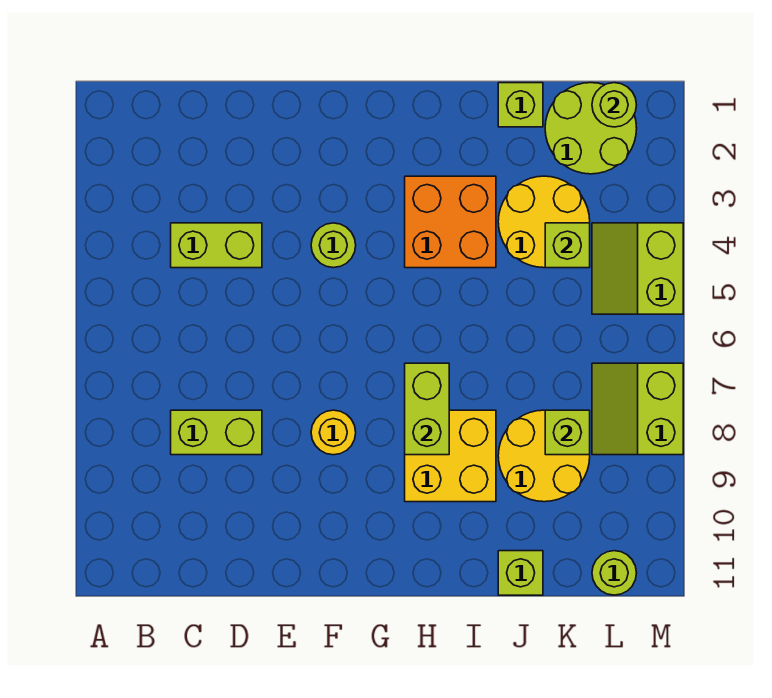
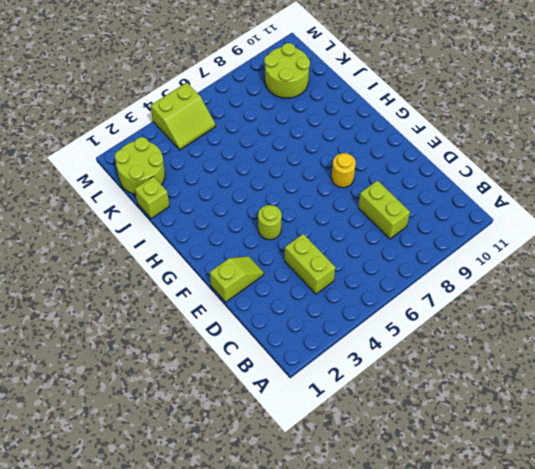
lime slope E1:E2 level 1 top 1 -> none
lime round brick K9:L10 level 1 -> yellow round brick J8:K9 level 1
none -> orange brick H3:I4 level 1
none -> yellow brick H8:I9 level 1
none -> yellow round brick J3:K4 level 1

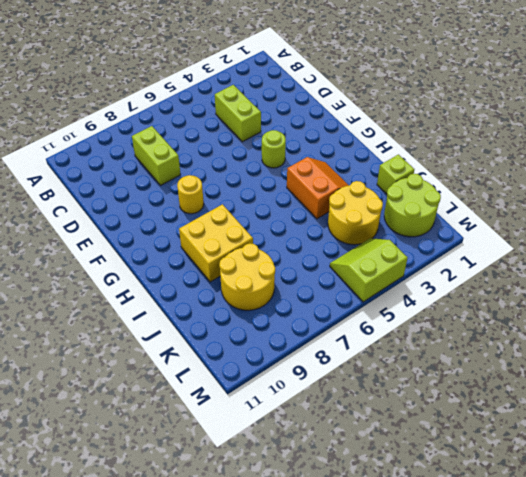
orange slope H3:I4 level 1 top 4 -> orange brick H3:I4 level 1
none -> lime brick J11 level 1
none -> lime slope L7:M8 level 1 top M
none -> lime round brick L11 level 1

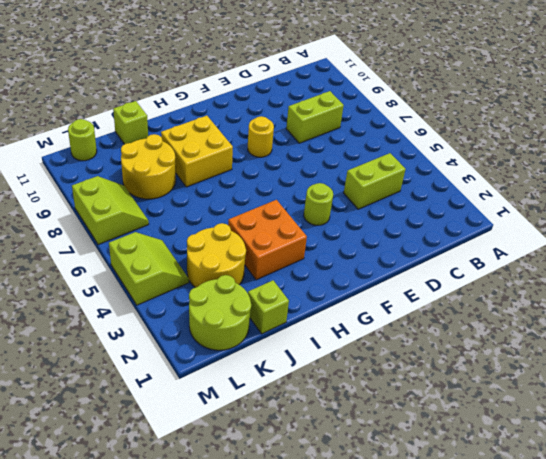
none -> lime brick H7:H8 level 2
none -> lime brick K4 level 2
none -> lime brick K8 level 2

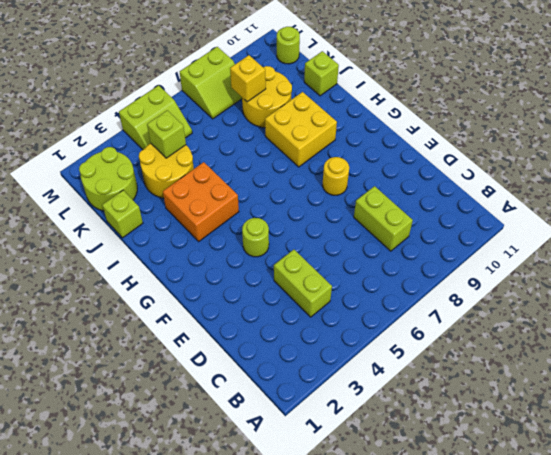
yellow brick K8 level 2 -> lime brick K8 level 2
none -> lime brick H7:H8 level 2
none -> lime round brick L1 level 2

